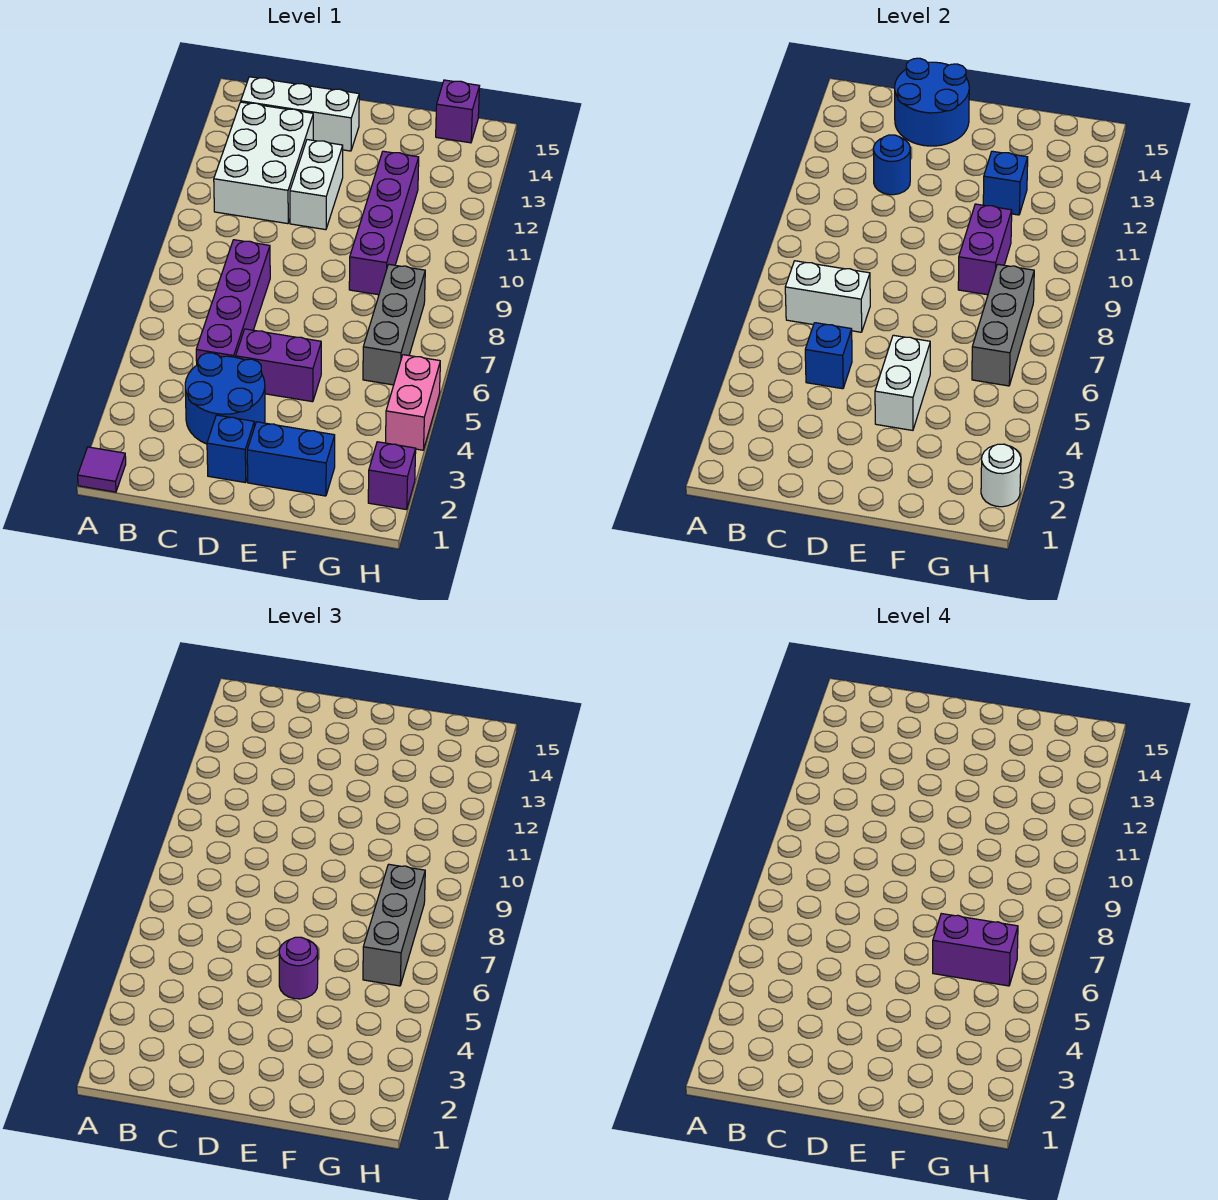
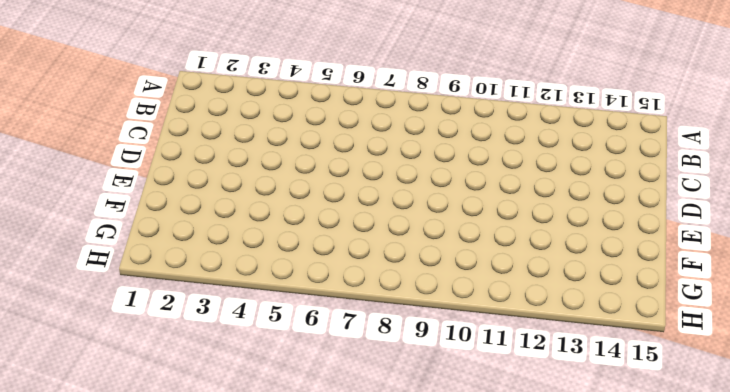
none -> purple tile A1 level 1
none -> white brick B11:C13 level 1
none -> white brick B14:D14 level 1

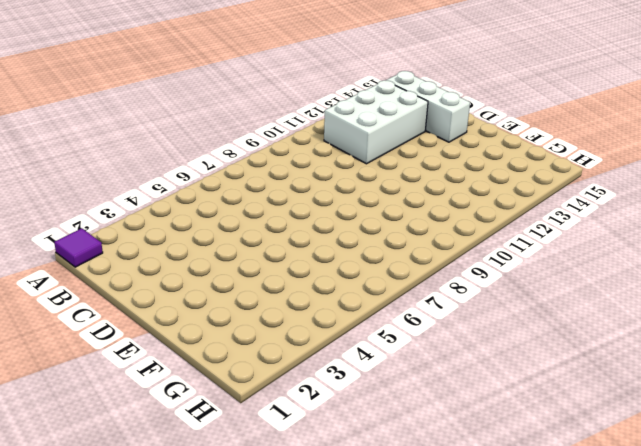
none -> blue round brick C3:D4 level 1
none -> purple brick C5:C8 level 1
none -> blue brick D2 level 1

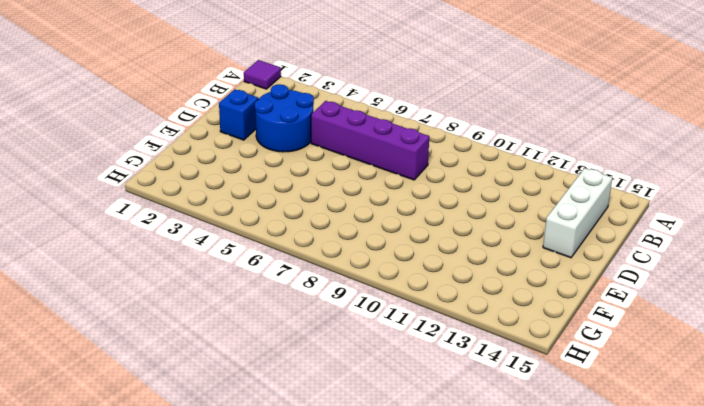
none -> white brick B11:C13 level 1
none -> purple brick D5:E5 level 1
none -> white brick D11:D12 level 1

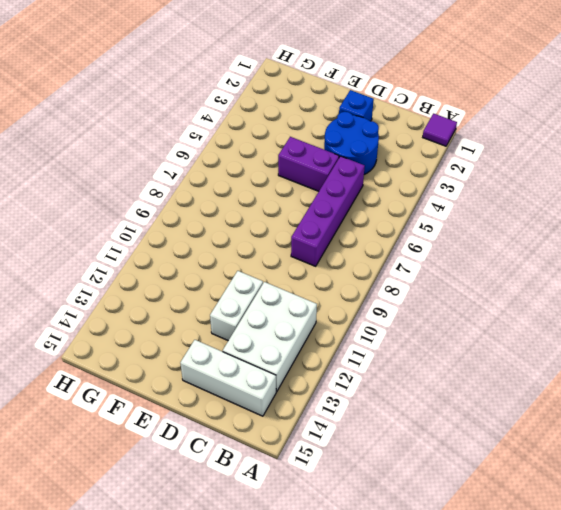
none -> blue brick E2:F2 level 1
none -> purple brick F9:F12 level 1
none -> grey brick G6:G8 level 1

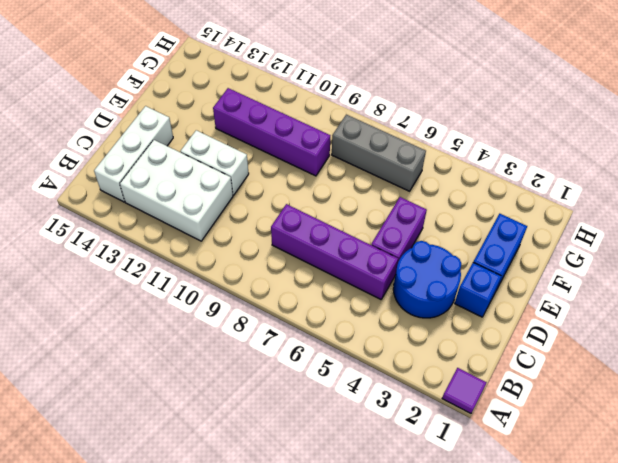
none -> purple brick G15 level 1
none -> purple brick H2 level 1
none -> pink brick H4:H5 level 1

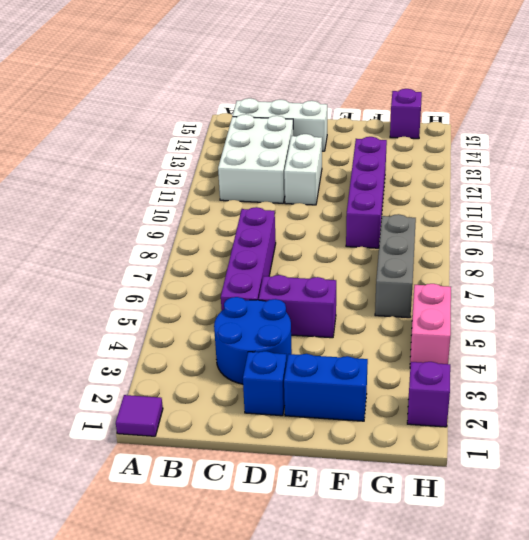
none -> white brick B7:C7 level 2
none -> blue brick C5 level 2
none -> blue round brick C12 level 2

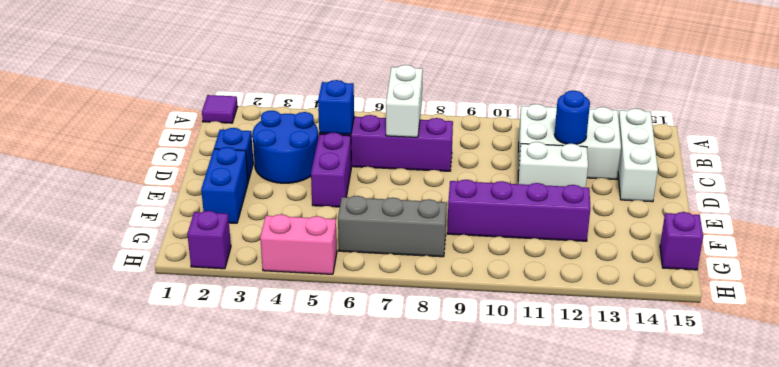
none -> blue round brick C14:D15 level 2
none -> white brick E4:E5 level 2
none -> purple brick F9:F10 level 2

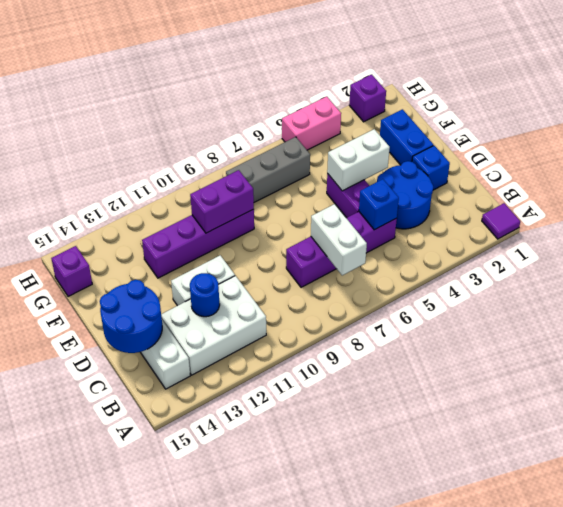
none -> blue brick F12 level 2
none -> grey brick G6:G8 level 2
none -> white round brick H2 level 2

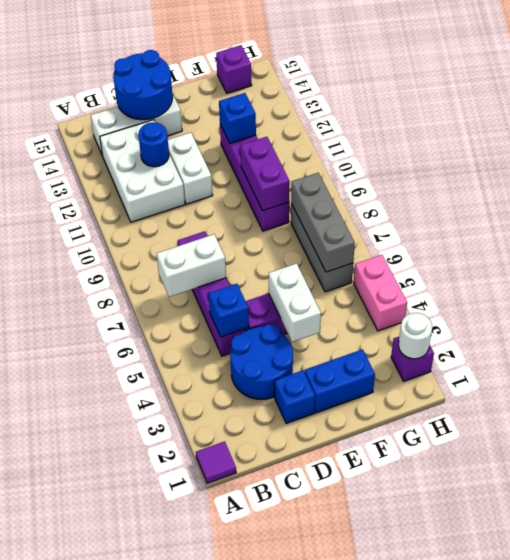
none -> purple round brick E5 level 3
none -> grey brick G6:G8 level 3
none -> purple brick F6:G6 level 4

